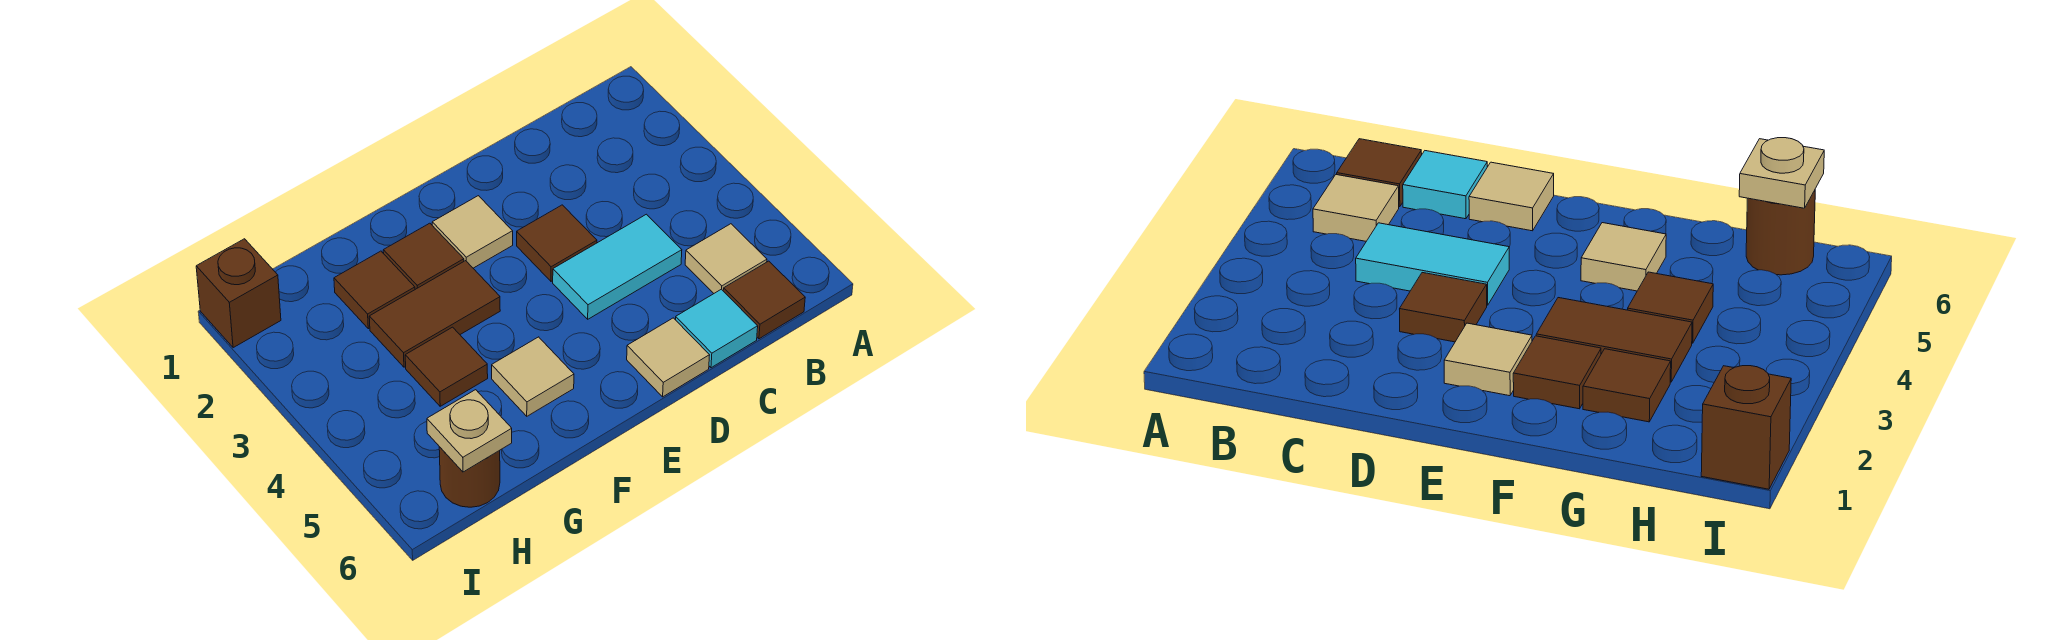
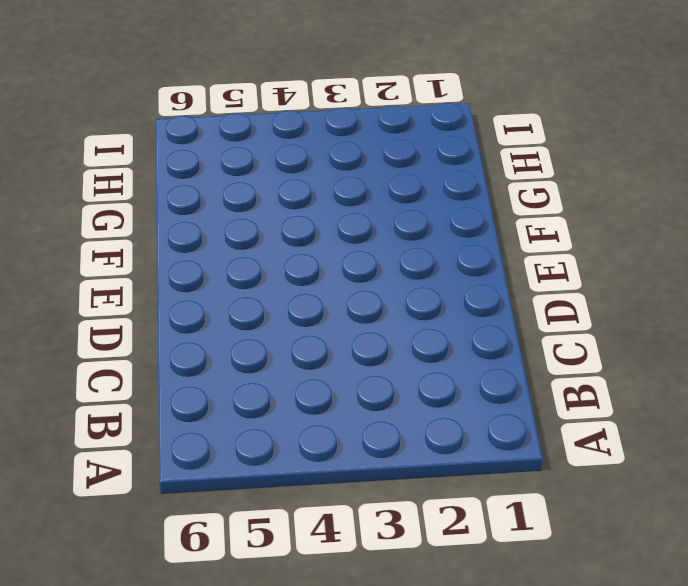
none -> tan tile B5 level 1
none -> brown tile B6 level 1
none -> cyan tile C4:D4 level 1

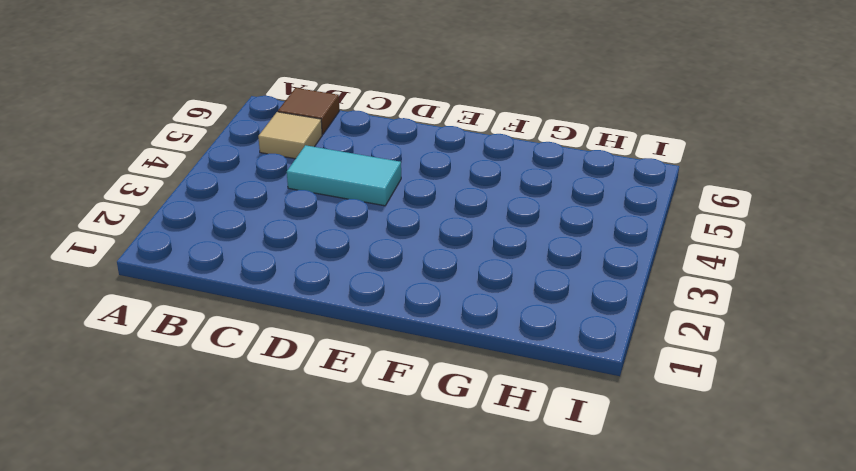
none -> cyan tile C6 level 1
none -> brown tile D3 level 1
none -> tan tile D6 level 1

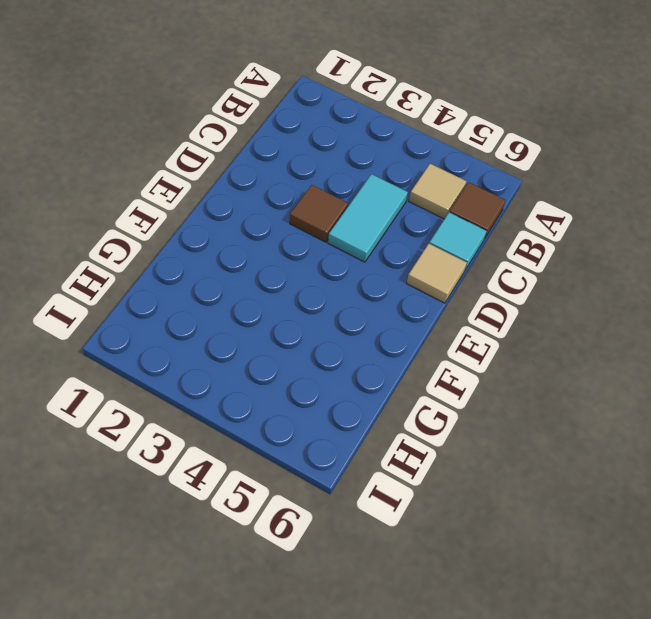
none -> tan tile E2 level 1
none -> brown tile F2 level 1
none -> brown tile F3:G3 level 1

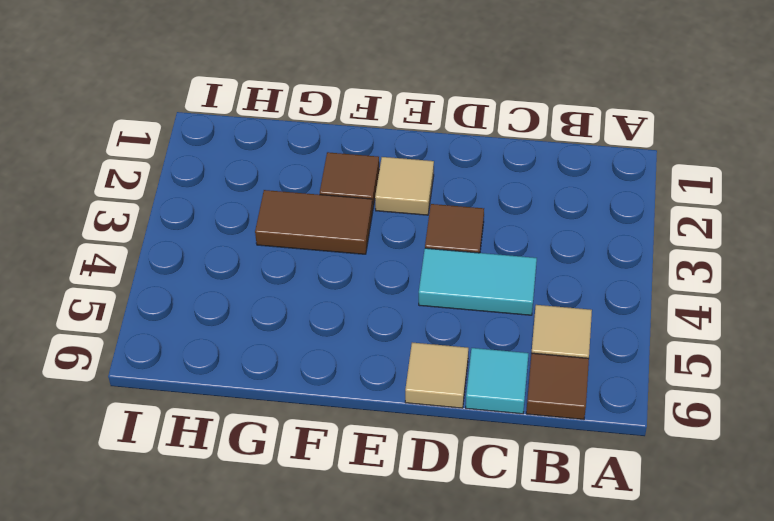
none -> tan tile F5 level 1
none -> brown tile G2 level 1
none -> brown tile G4 level 1

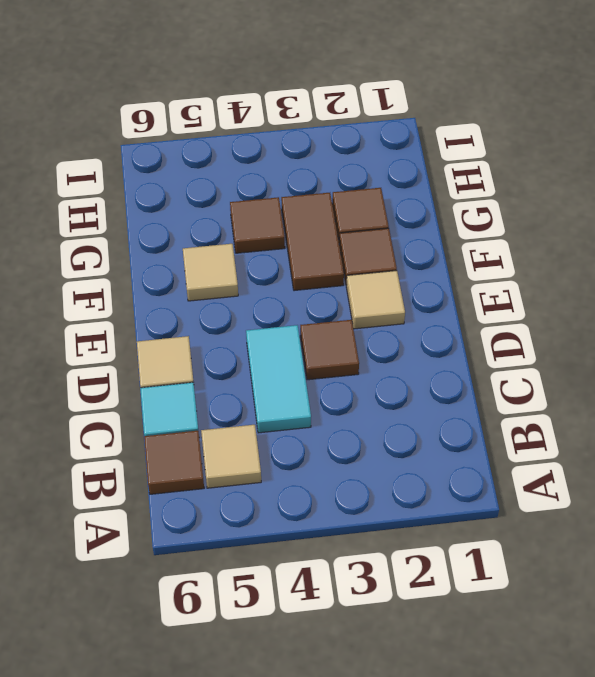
none -> brown round brick H6 level 1
none -> brown brick I1 level 1
none -> tan plate H6 level 2

